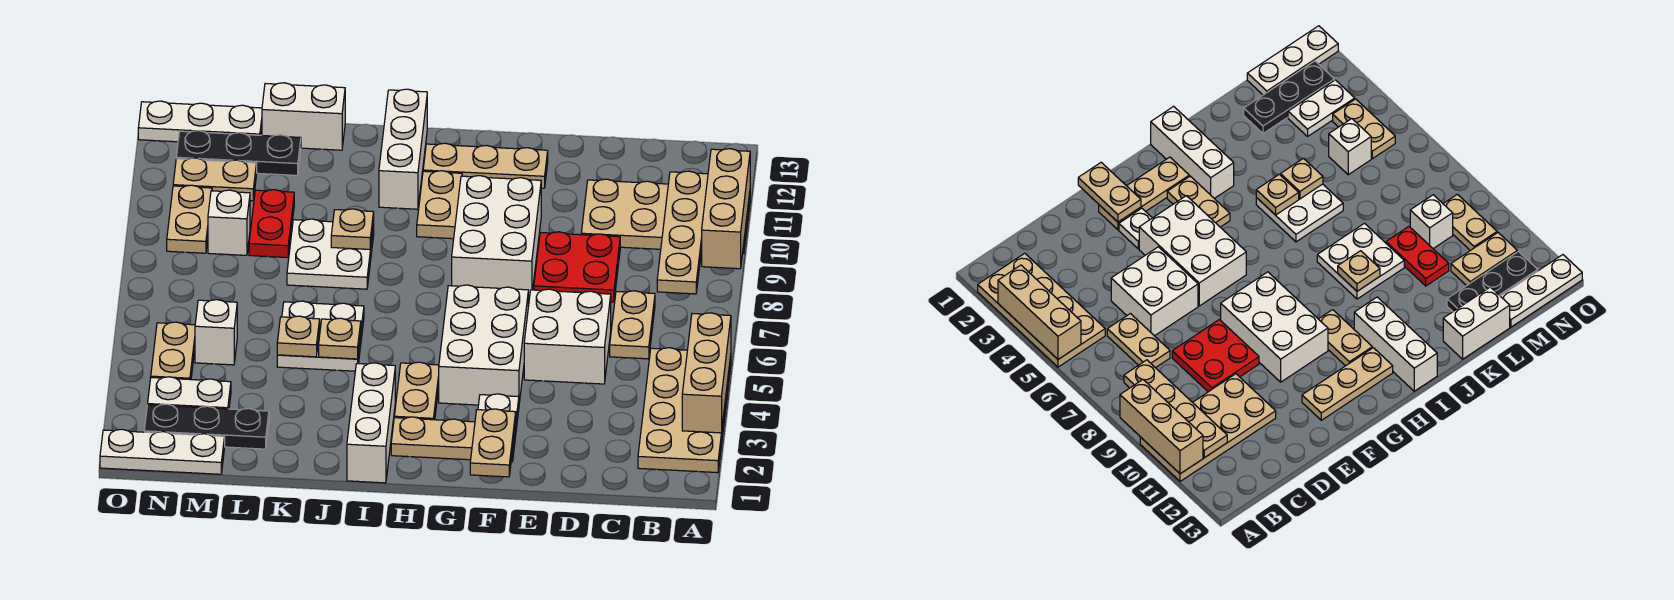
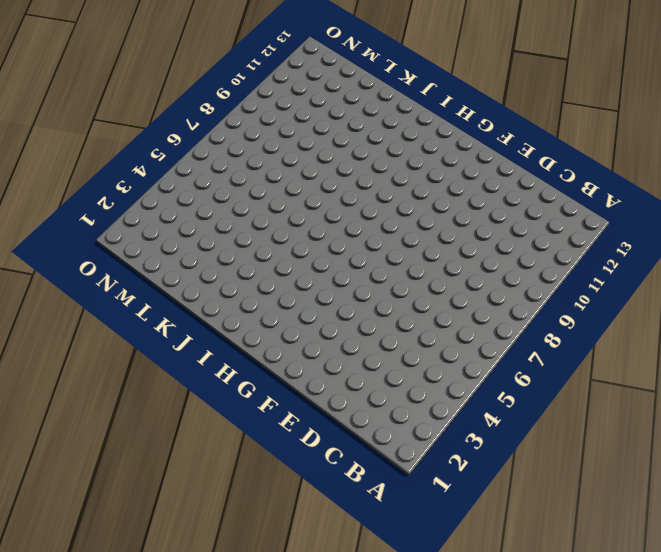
none -> tan plate A2:B5 level 1
none -> tan plate A10:D11 level 1
none -> tan plate C6:C7 level 1
none -> white brick D5:E6 level 1

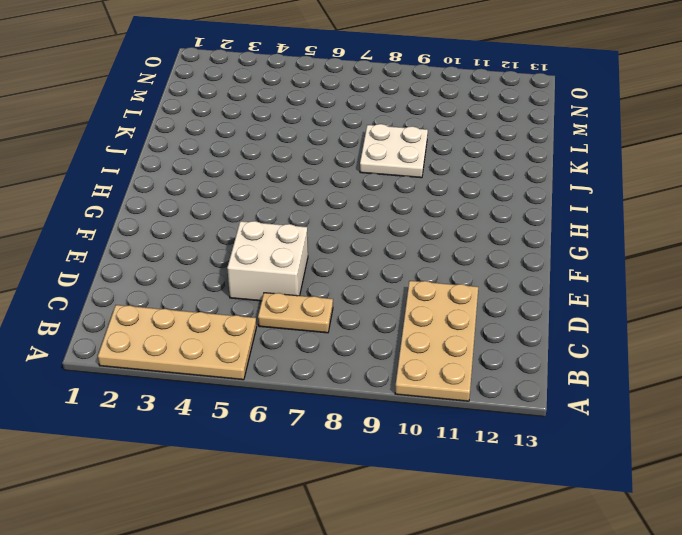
none -> red plate D8:E9 level 1
none -> tan plate F2:H2 level 1
none -> white plate F3 level 1
none -> white brick F4:G6 level 1

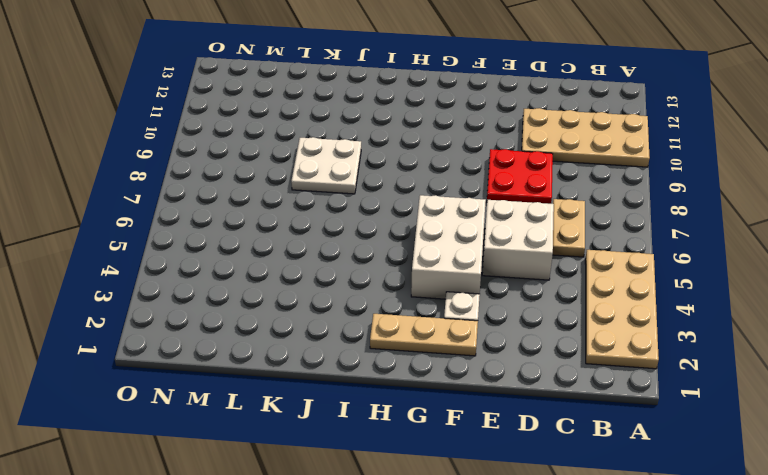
none -> white brick F8:G10 level 1
none -> tan plate F12:H12 level 1
none -> tan plate H3:H4 level 1
none -> tan plate H10:H11 level 1

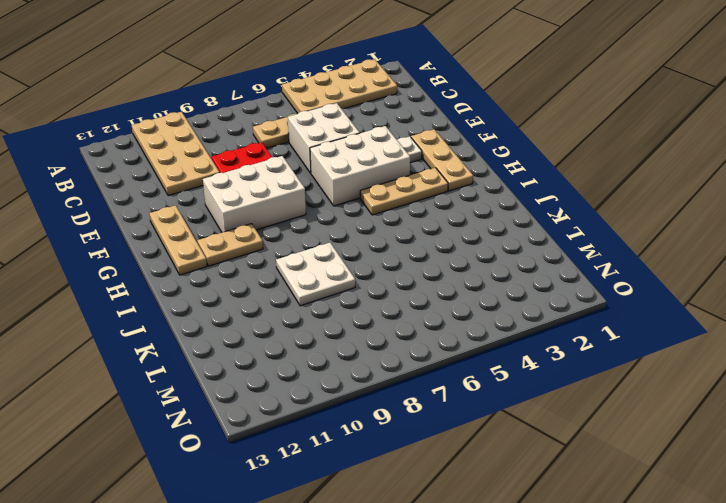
tan plate H3:H5 level 1 -> tan plate H3:H4 level 1
none -> white brick I1:I3 level 1
none -> white brick I11:I13 level 1
none -> white plate J5:K6 level 1
none -> white brick K13:L13 level 1

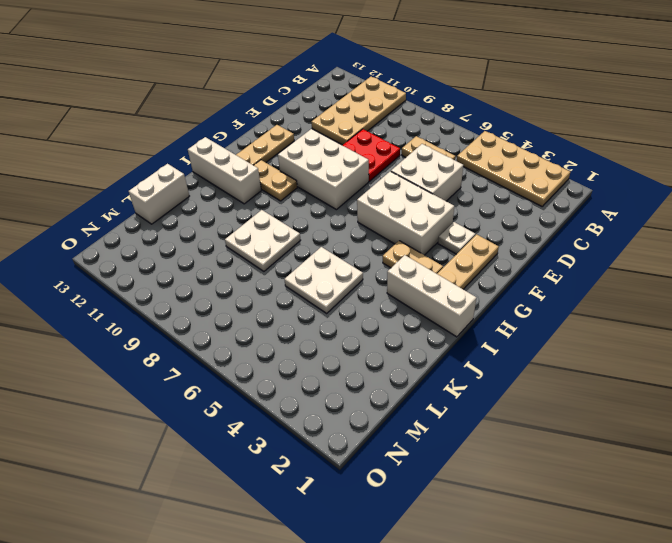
none -> black plate L2:N2 level 1
none -> red plate L9:L10 level 1
none -> black plate L12:N12 level 1
none -> white plate M1:O1 level 1

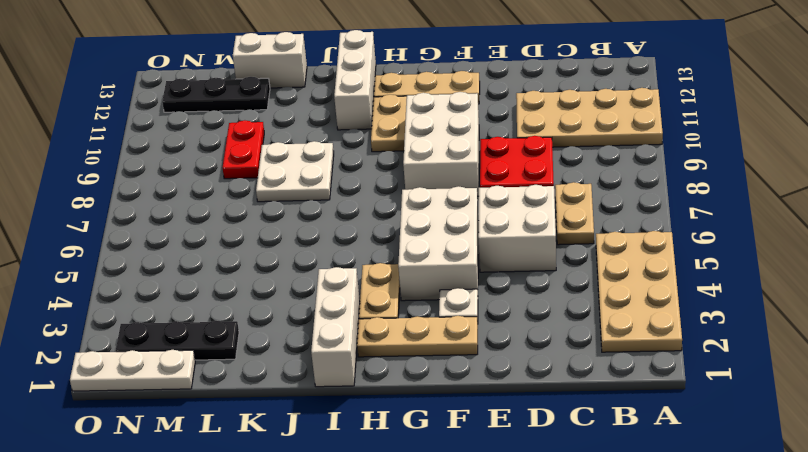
none -> white plate J5:K6 level 1
none -> white plate M3:N3 level 1
none -> white brick M5 level 1
none -> white brick M9 level 1

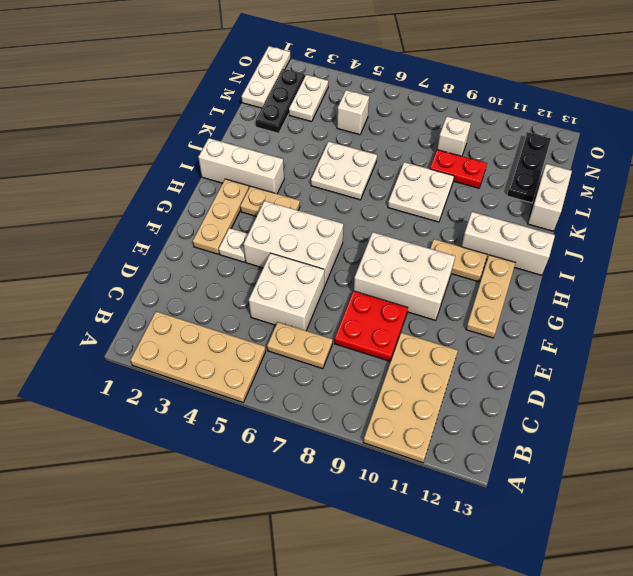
none -> tan plate M11:N11 level 1
none -> white plate M13:O13 level 1
none -> tan plate N4:N5 level 1
none -> tan plate N9:N10 level 1

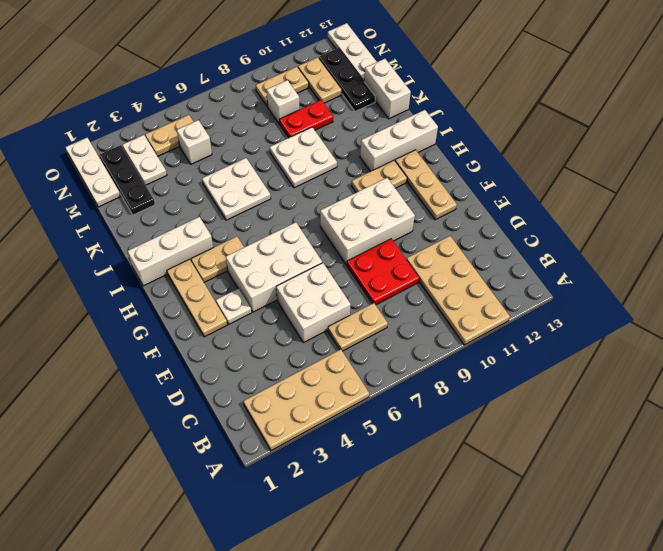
none -> tan brick A3:A5 level 2
none -> tan brick A9:A11 level 2
none -> tan plate B8:B11 level 2
none -> tan plate F1:F2 level 2

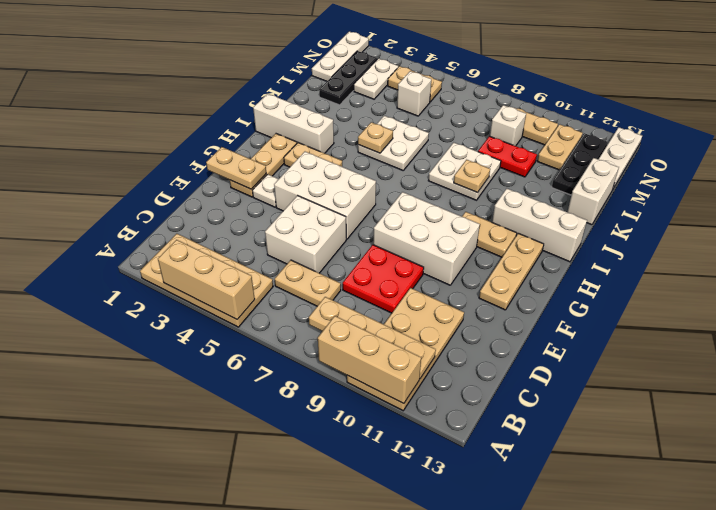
none -> tan plate K5 level 2

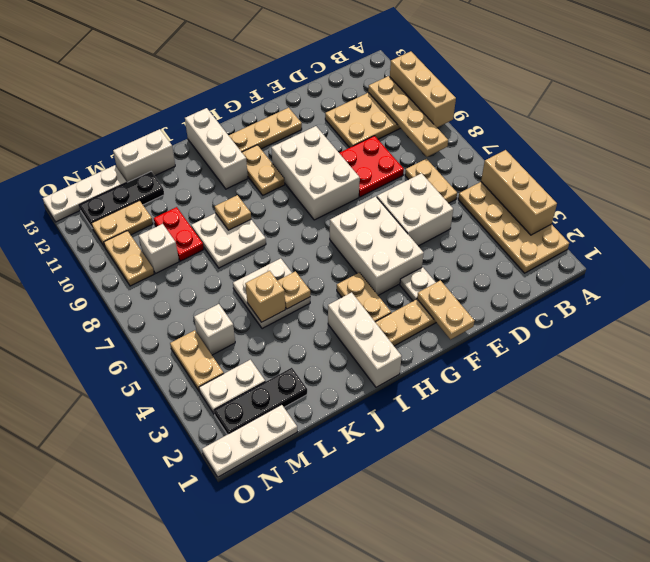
tan brick K5 level 2 -> tan plate K5 level 2

